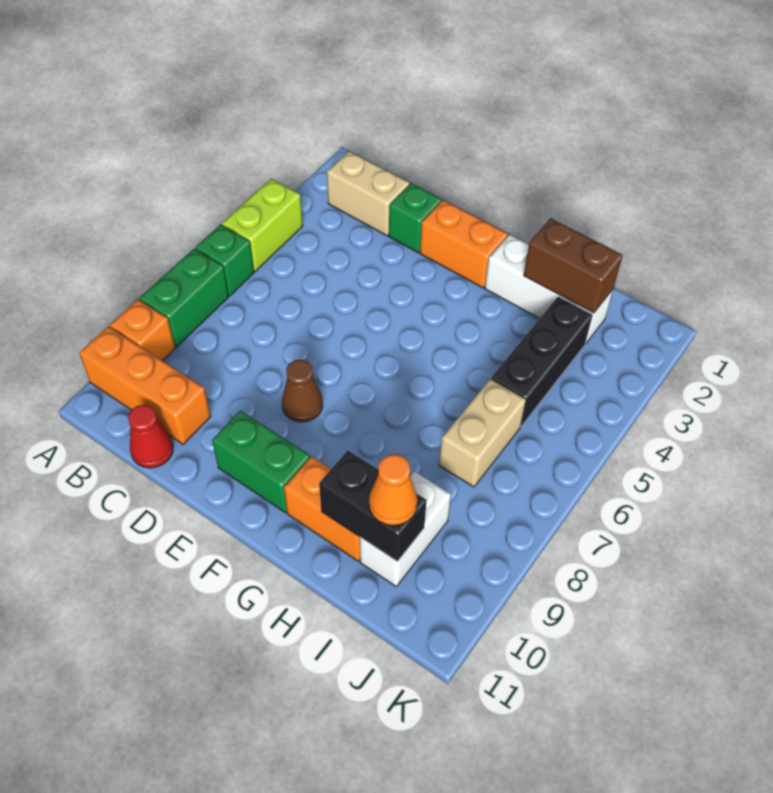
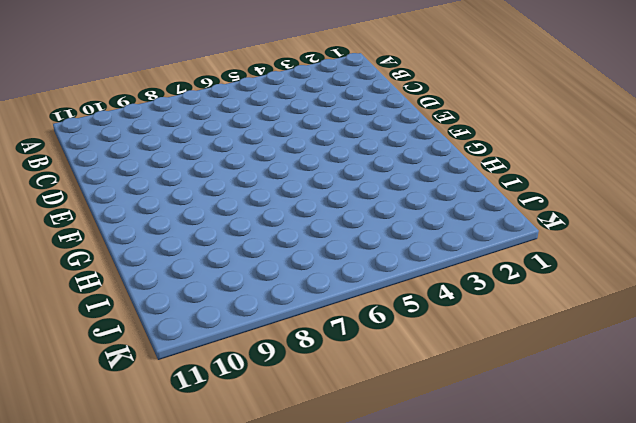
none -> lime brick A4:A5 level 1
none -> green brick A6 level 1
none -> green brick A7:A8 level 1

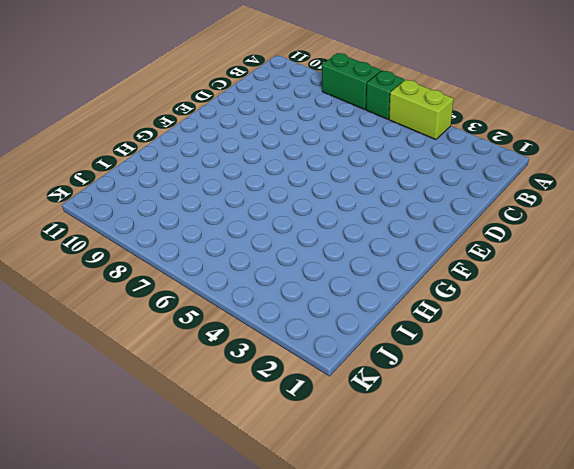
none -> orange brick A9 level 1
none -> orange brick A10:C10 level 1
none -> tan brick B2:C2 level 1

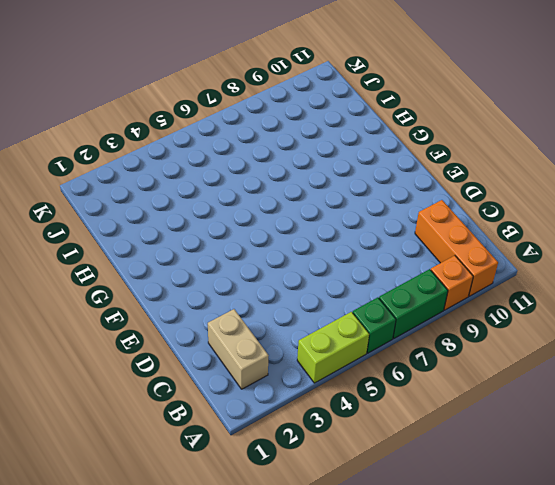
none -> red cone C11 level 1
none -> green brick D2 level 1
none -> orange brick E2:F2 level 1

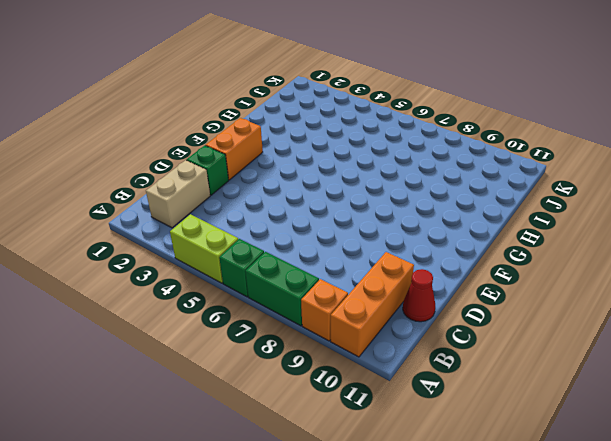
none -> brown cone E8 level 1
none -> green brick E10:F10 level 1
none -> white brick G2:I2 level 1

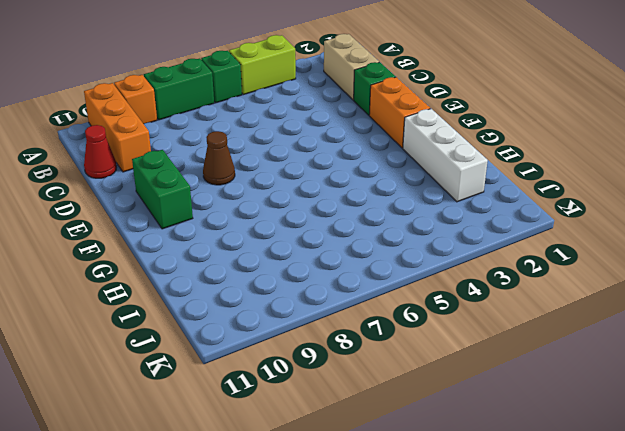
none -> orange brick G10:H10 level 1
none -> black brick I3:I5 level 1
none -> tan brick I6:I7 level 1

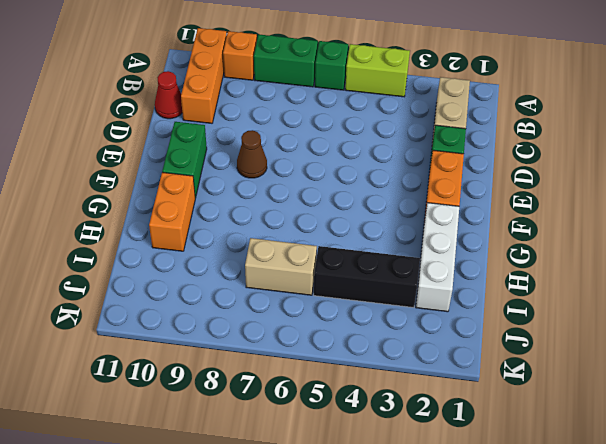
none -> white brick I9:I10 level 1
none -> brown brick H2:I2 level 2
none -> black brick H10:I10 level 2

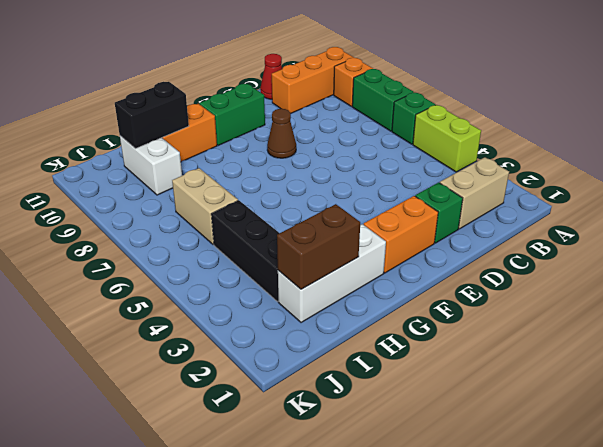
none -> orange cone I10 level 3

